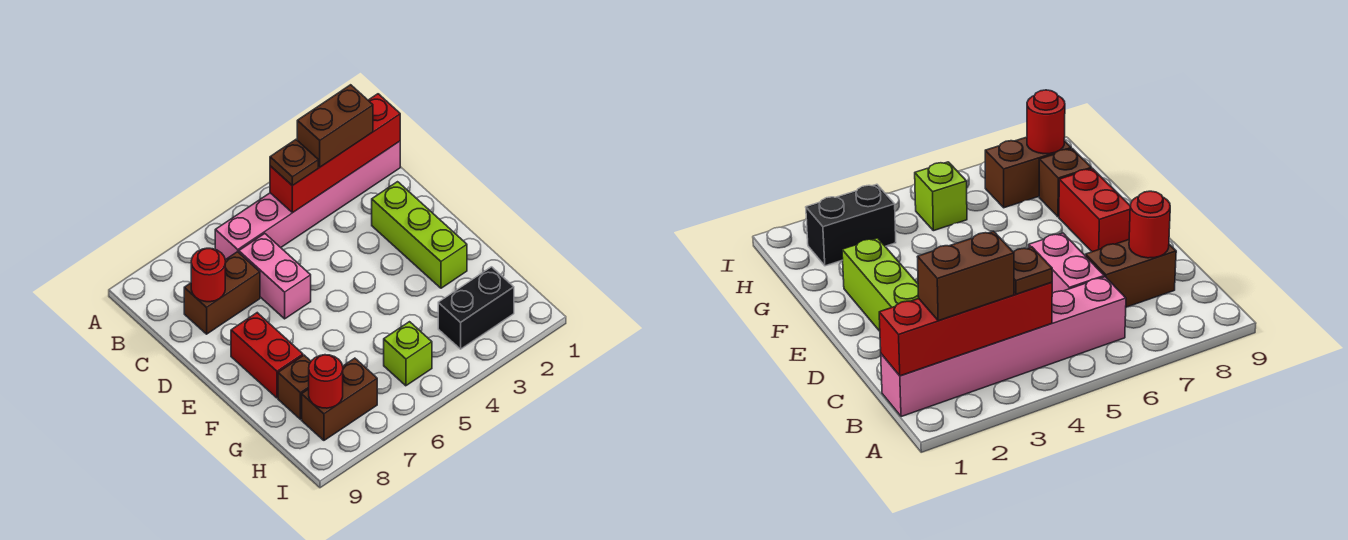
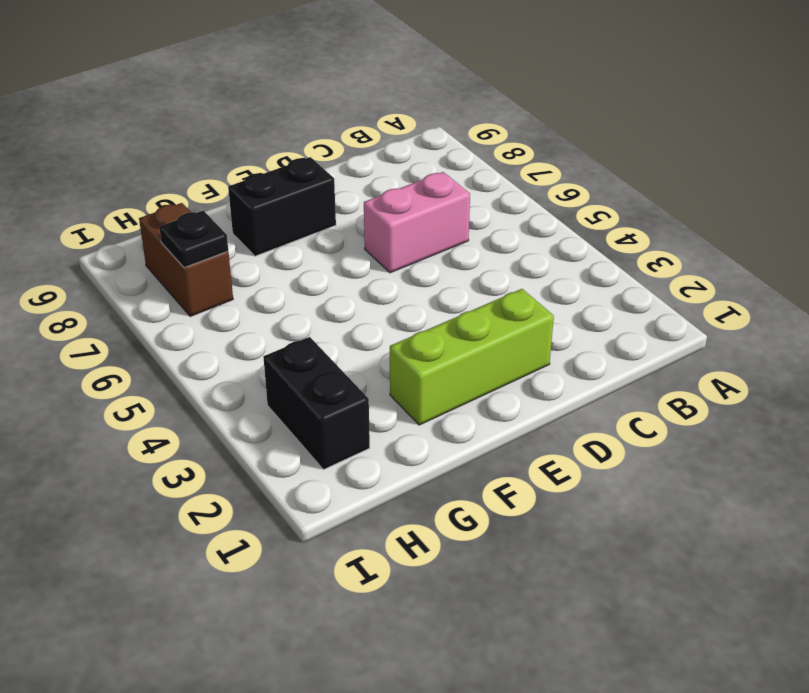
black brick E8:F8 level 1 -> red brick E8:F8 level 1
black plate H7 level 2 -> none
none -> pink brick B1:B6 level 1
none -> brown brick C7:C8 level 1
none -> brown brick G8 level 1

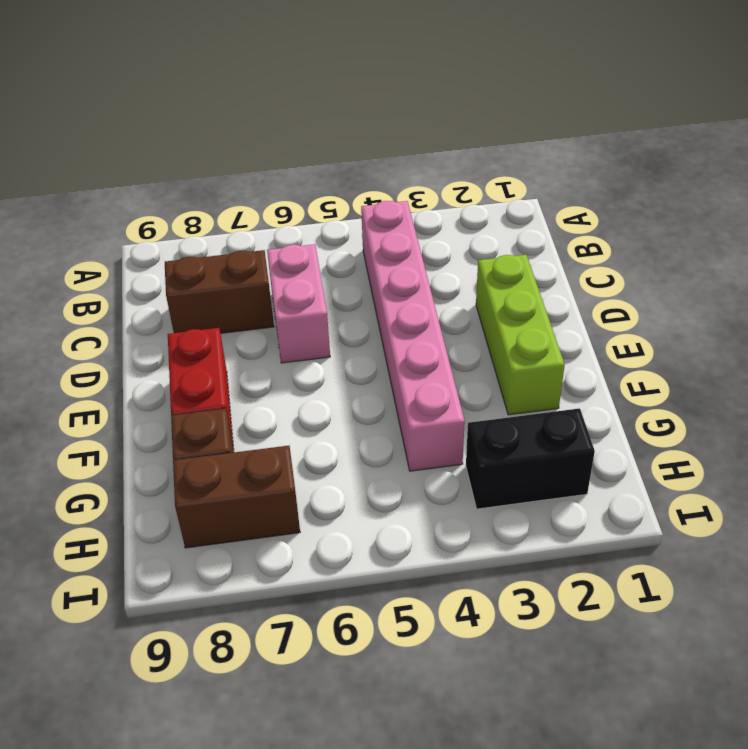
pink brick B4:G4 level 1 -> pink brick B1:B6 level 1
none -> lime brick H5 level 1
none -> red brick B1:B4 level 2
none -> red round brick C8 level 2

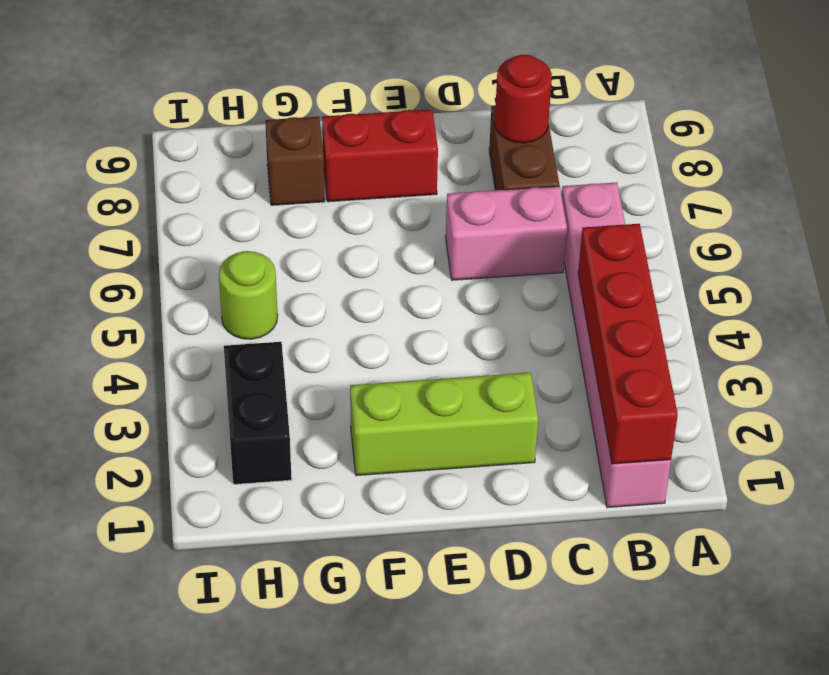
lime round brick H5 level 1 -> lime brick H5 level 1
none -> brown brick H7:H8 level 1
none -> red round brick H8 level 2
none -> brown brick B2:B3 level 3

